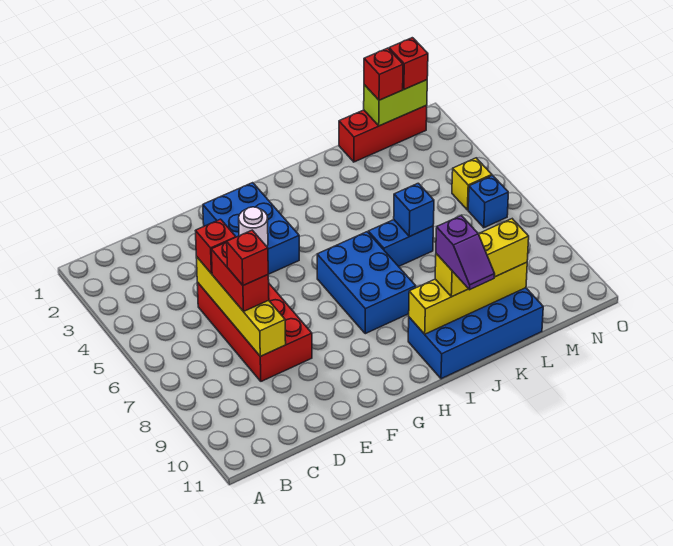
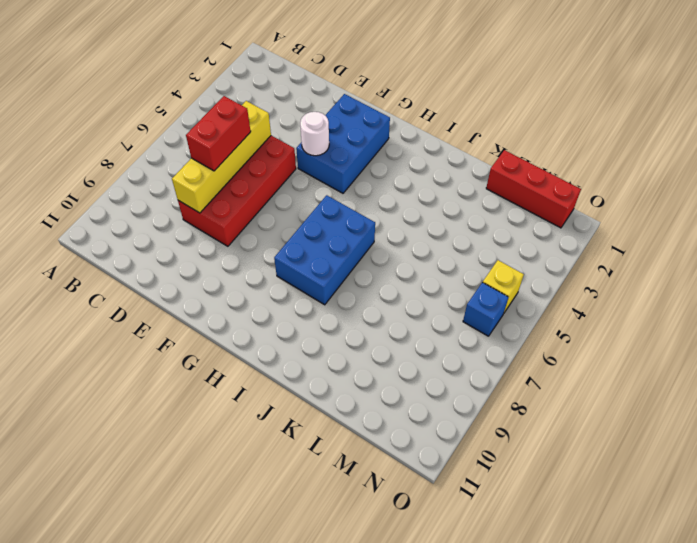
none -> blue brick I10:L11 level 1
none -> blue brick J6:K6 level 1
none -> yellow brick I10:L10 level 2

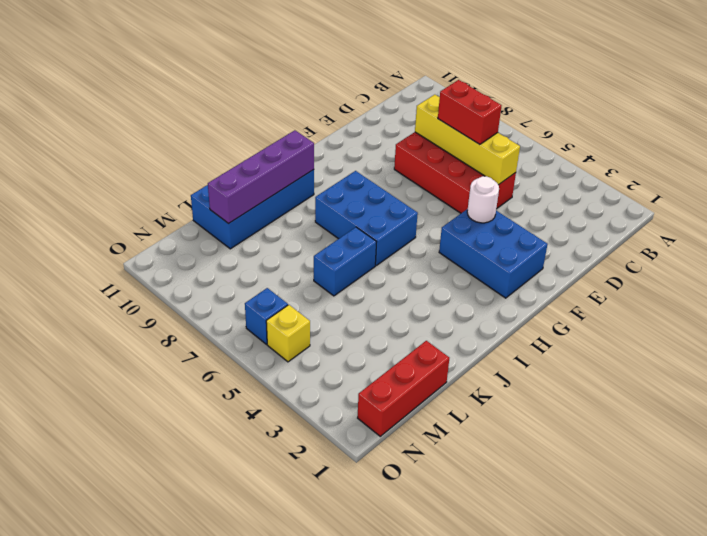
purple brick I10:L10 level 2 -> yellow brick I10:L10 level 2
none -> blue brick K6 level 2
none -> lime brick M1:N1 level 2
none -> red brick D5 level 3

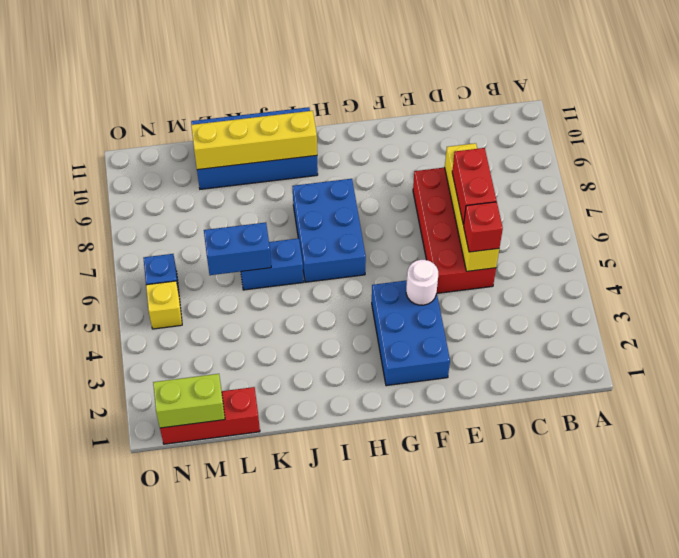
blue brick K6:L6 level 2 -> blue brick K6 level 2
none -> yellow brick J10:L10 level 3
none -> red brick M1 level 3
none -> red brick N1 level 3

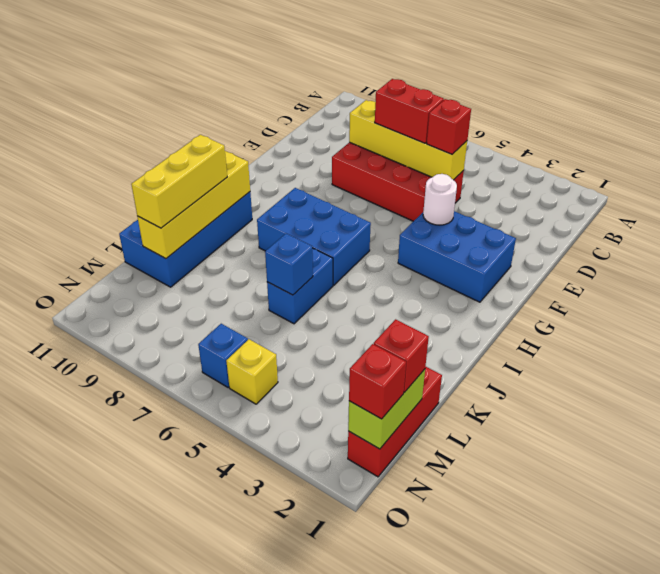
none -> red brick D7 level 4
none -> purple slope J10:J11 level 4 top 10

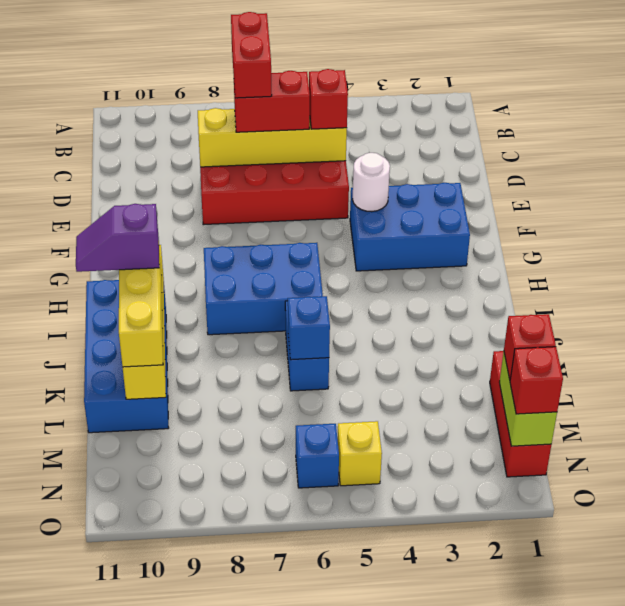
red brick C7:D7 level 4 -> red brick D7 level 4

